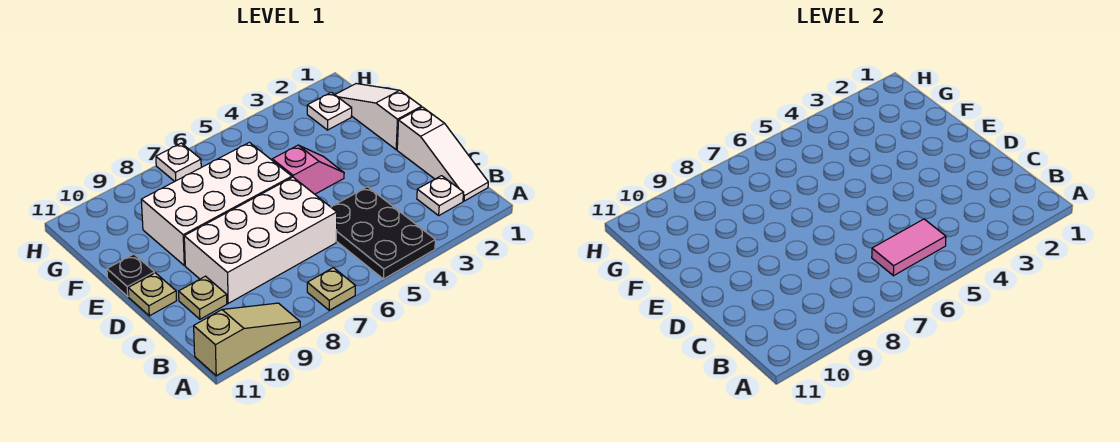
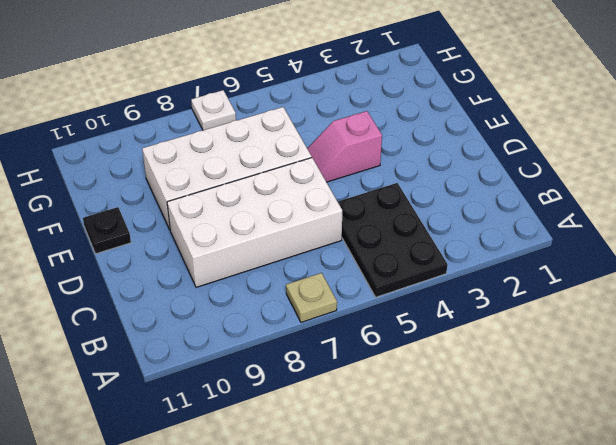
pink slope E4:E5 level 1 top 4 -> pink slope E4:E5 level 1 top 5
none -> tan slope A9:A11 level 1 top 11
none -> white slope B1:D1 level 1 top D
none -> white plate B2 level 1

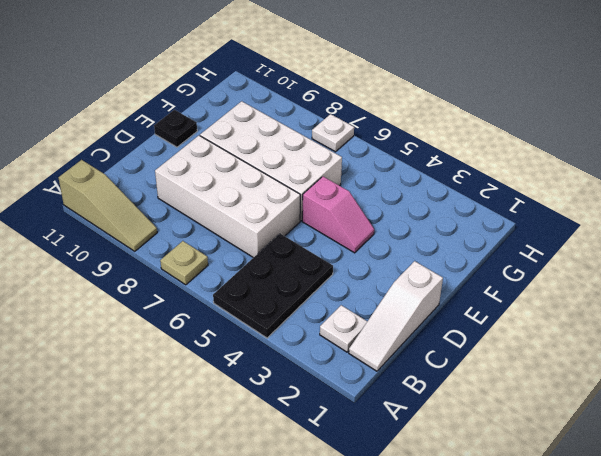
none -> tan plate C10 level 1
none -> tan plate D11 level 1
none -> white slope E1:G1 level 1 top E

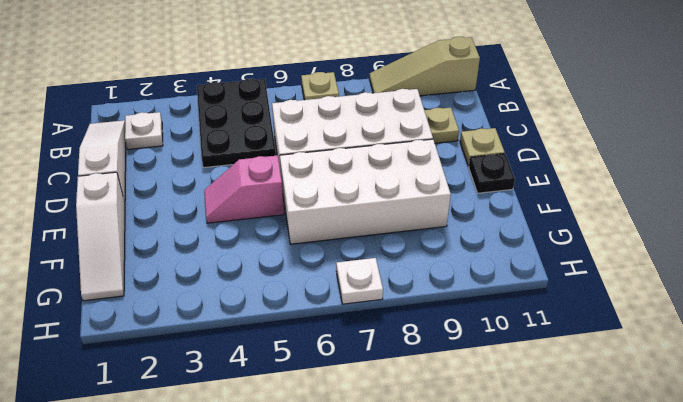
none -> white plate G2 level 1
none -> pink tile B5:B6 level 2

